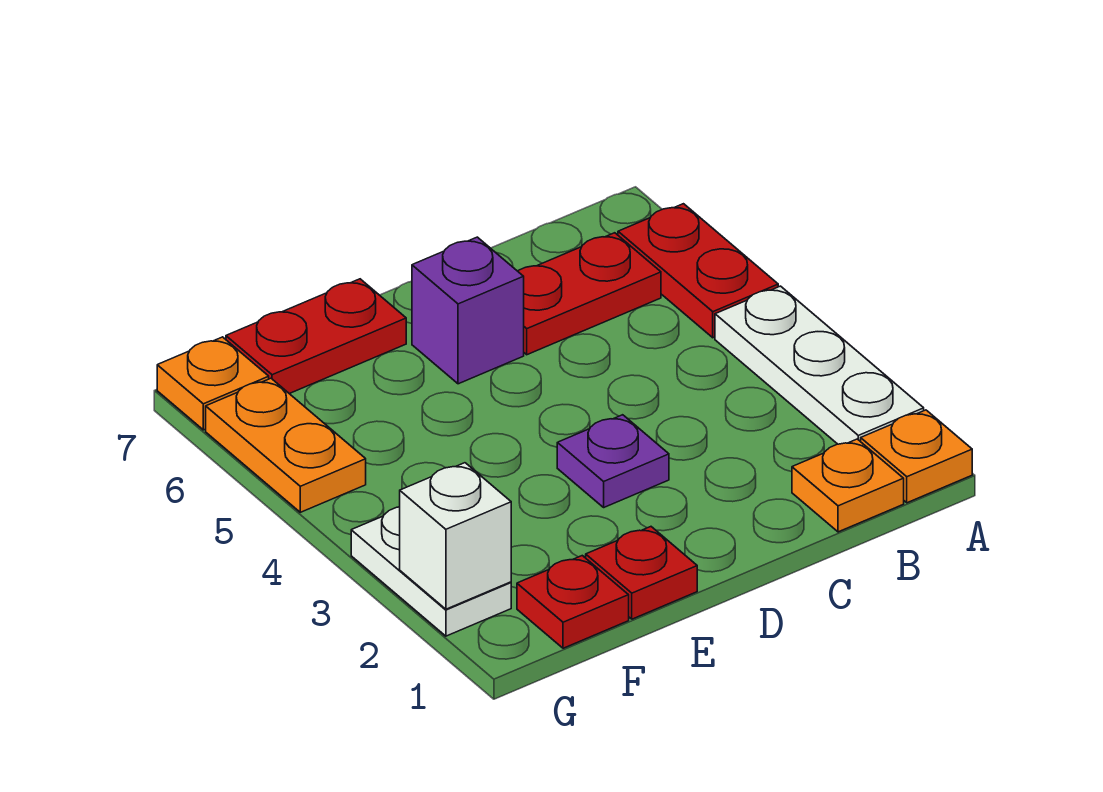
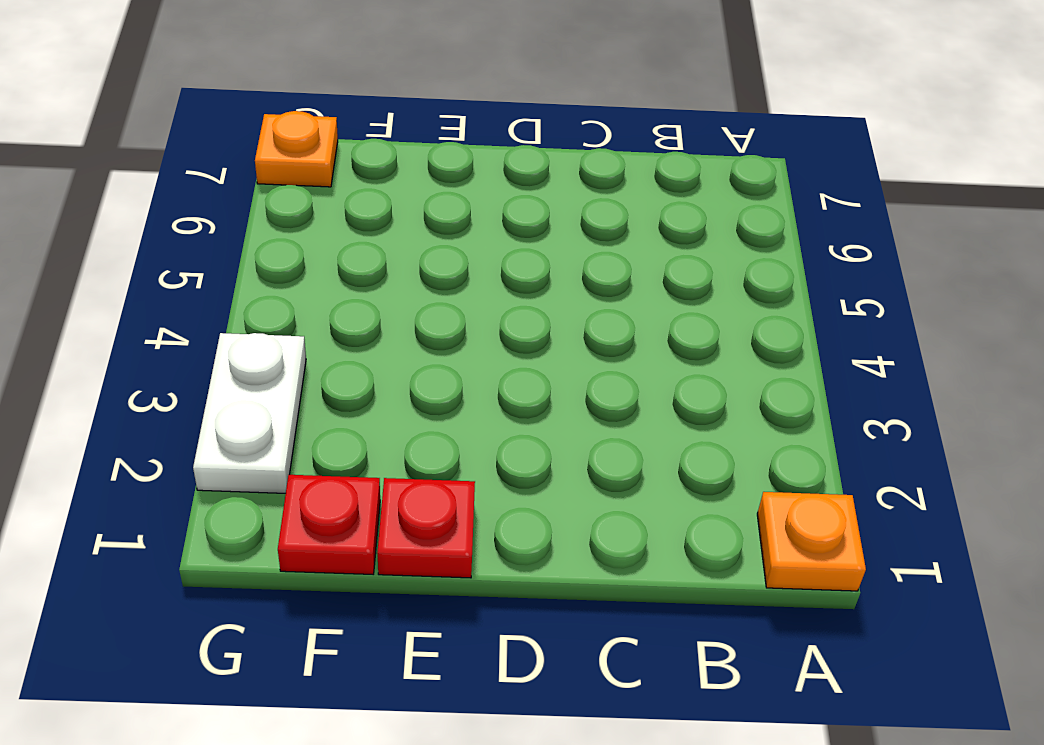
none -> white plate A2:A4 level 1
none -> red plate A5:A6 level 1
none -> orange plate B1 level 1

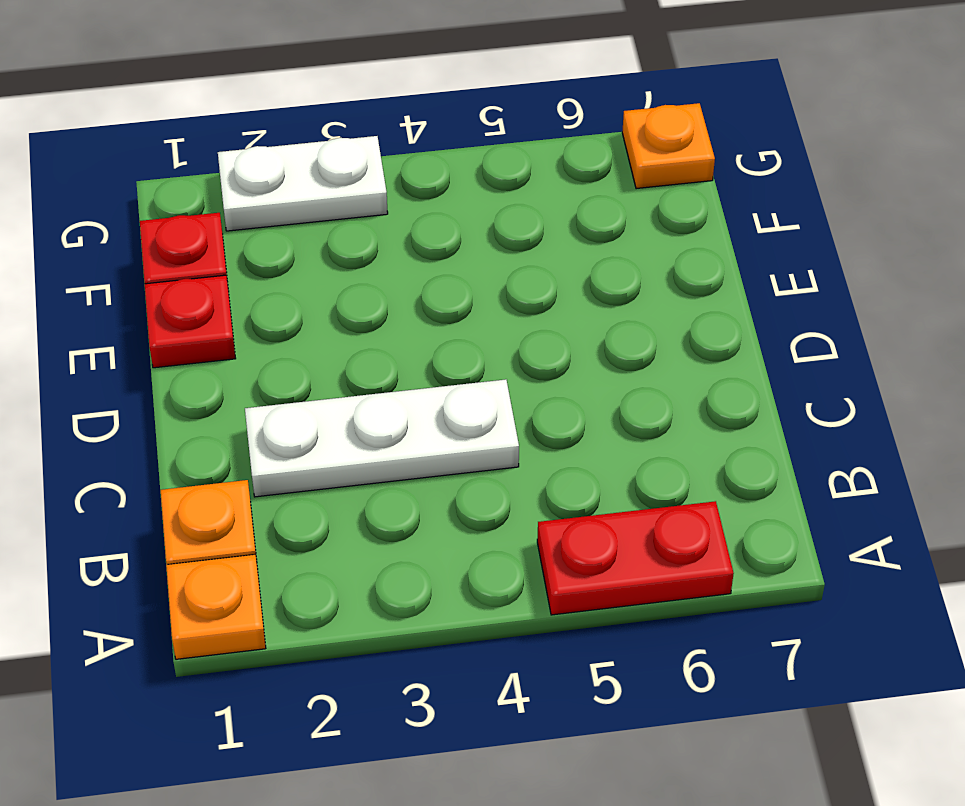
white plate C2:C4 level 1 -> white plate A2:A4 level 1
none -> red plate B6:C6 level 1
none -> purple plate D3 level 1
none -> purple brick D6 level 1

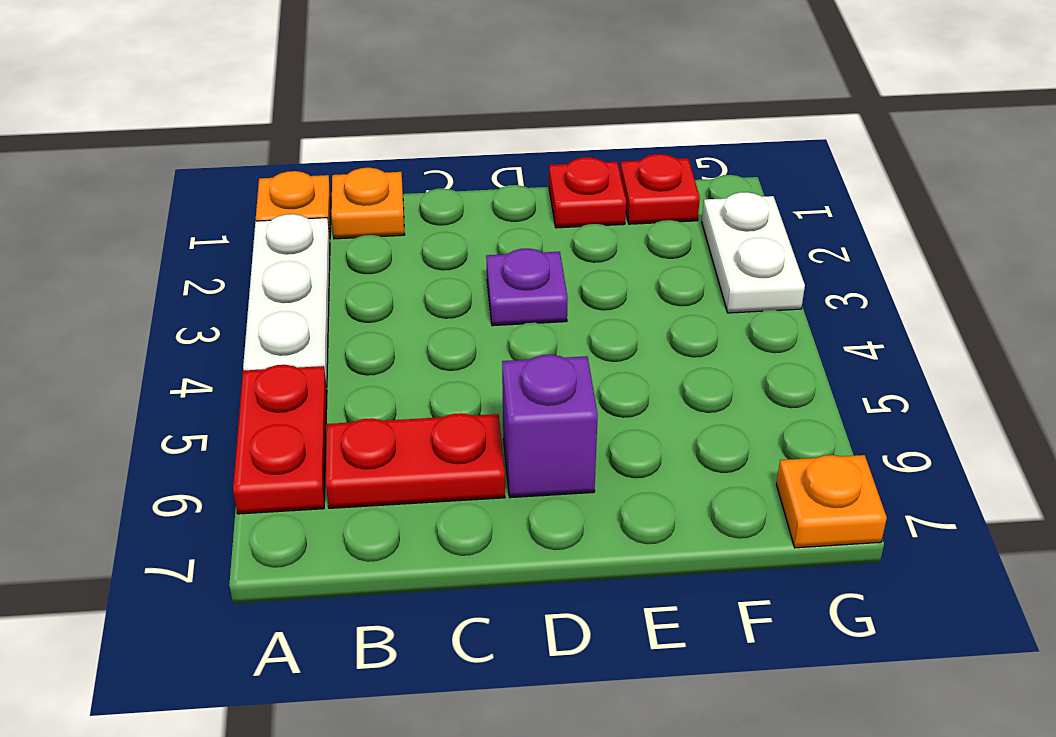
none -> red plate E7:F7 level 1
none -> orange plate G5:G6 level 1
none -> white brick G2 level 2

